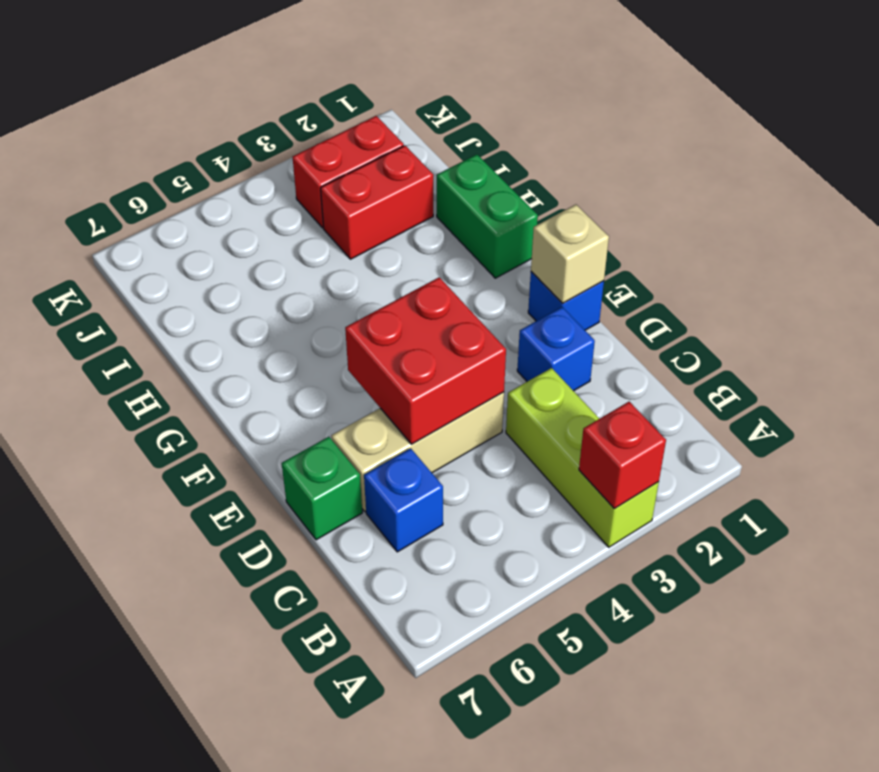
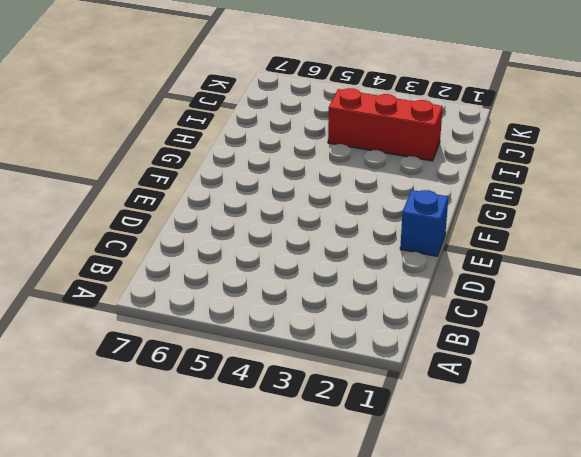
red brick I2:I4 level 1 -> red brick I2:I3 level 1
none -> lime brick A3:C3 level 1
none -> blue brick C6 level 1
none -> blue brick D2 level 1

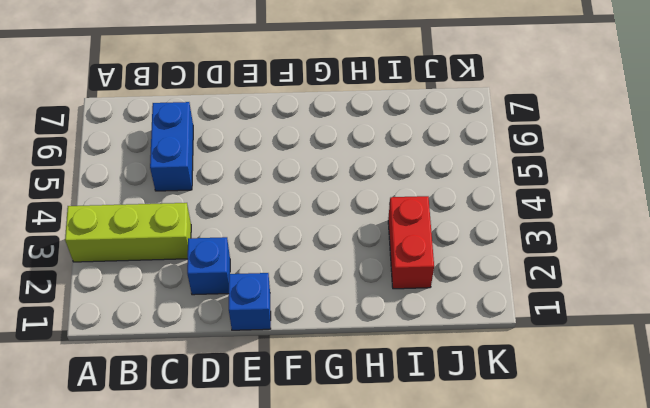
blue brick C5:C6 level 1 -> blue brick C6 level 1
none -> tan brick D4:D6 level 1
none -> green brick D7 level 1
none -> green brick G1:H1 level 1

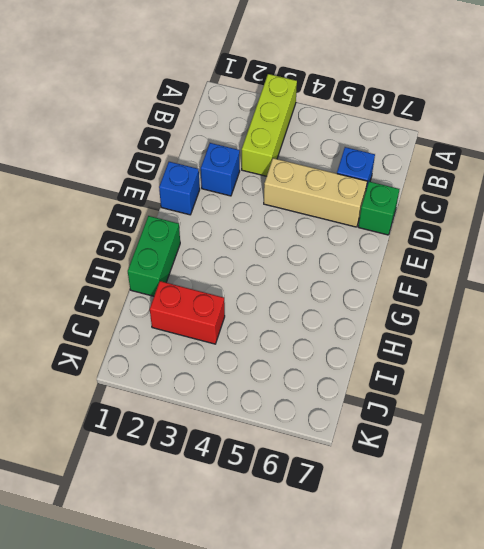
none -> red brick J2:J3 level 1
none -> red brick A3 level 2
none -> red brick D4:E5 level 2

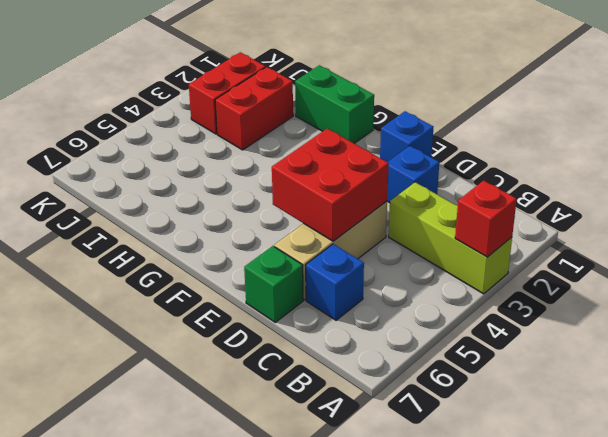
none -> tan brick E1 level 2

